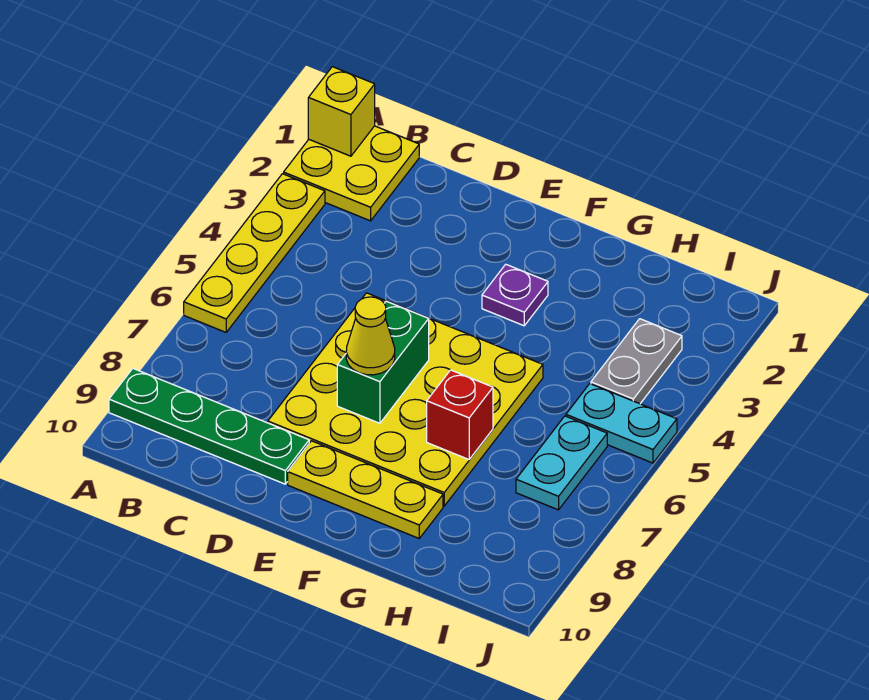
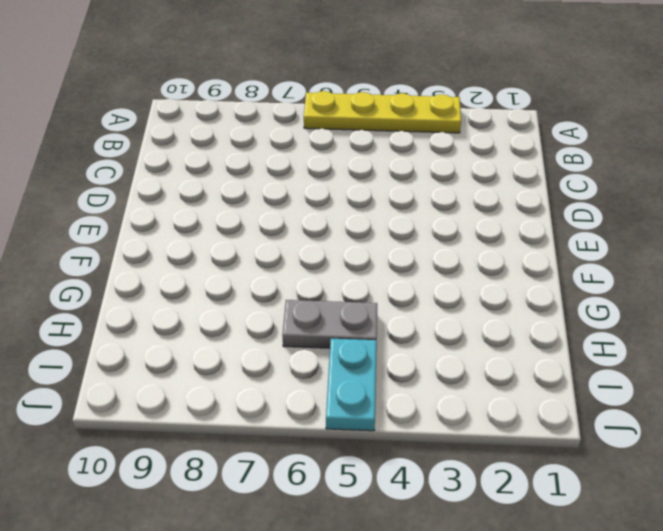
grey plate H5:H6 level 1 -> grey plate I3:I4 level 1
none -> yellow plate A1:B2 level 1
none -> green plate A9:D9 level 1
none -> yellow plate D5:G8 level 1

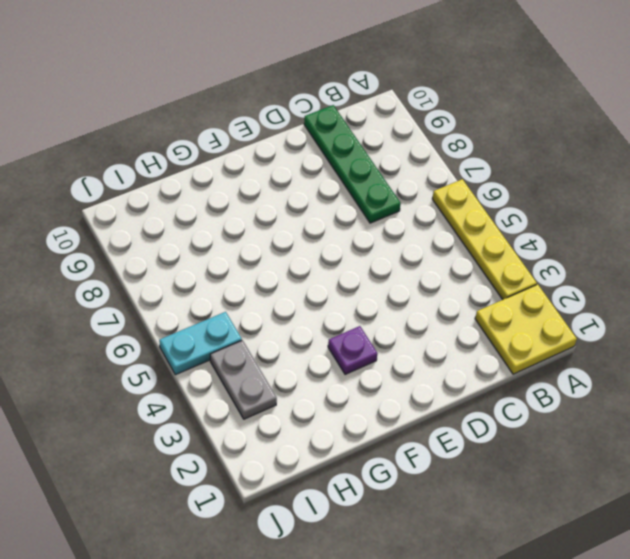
green plate C7:C10 level 1 -> green plate A9:D9 level 1
none -> yellow plate D5:G8 level 1
none -> yellow plate E9:G9 level 1
none -> cyan plate I6:I7 level 1

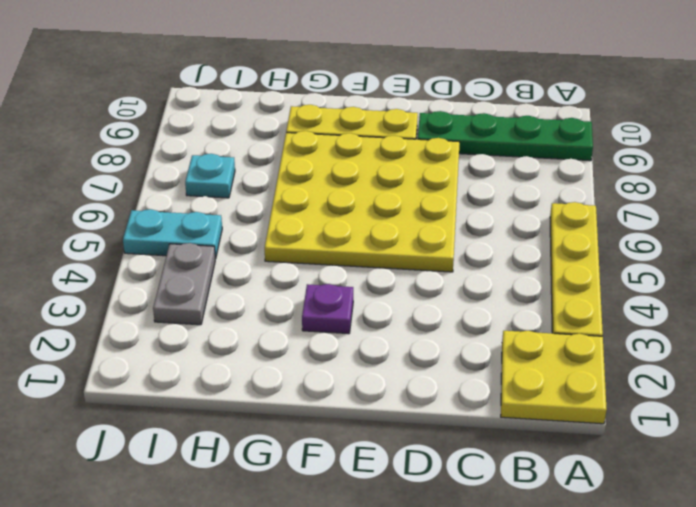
cyan plate I7 level 1 -> cyan plate I6:I7 level 1
none -> yellow brick A1 level 2
none -> green brick E6:E7 level 2
none -> red brick G7 level 2

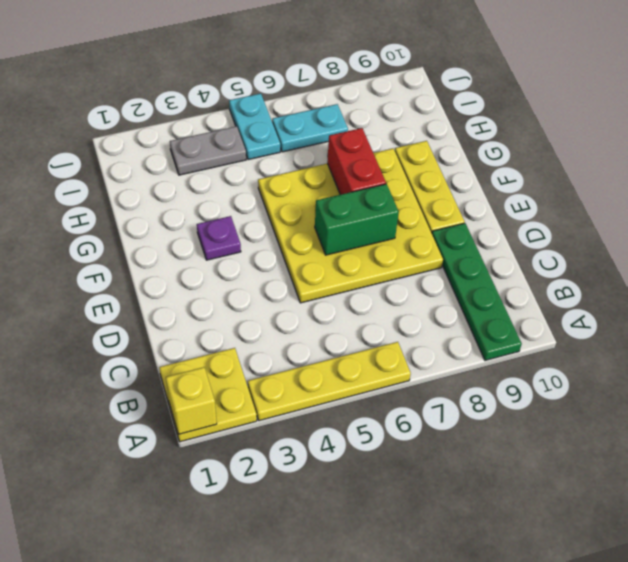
red brick F7:G7 level 2 -> red brick G7 level 2
none -> yellow cone E7 level 3

